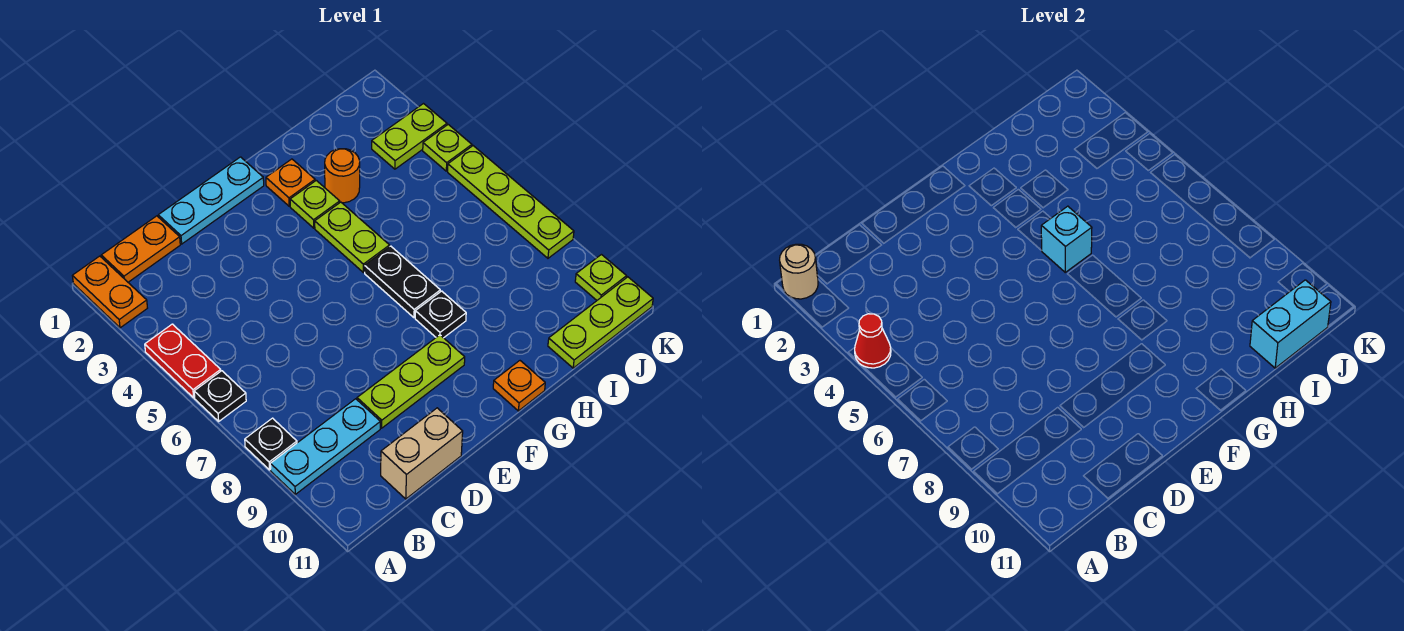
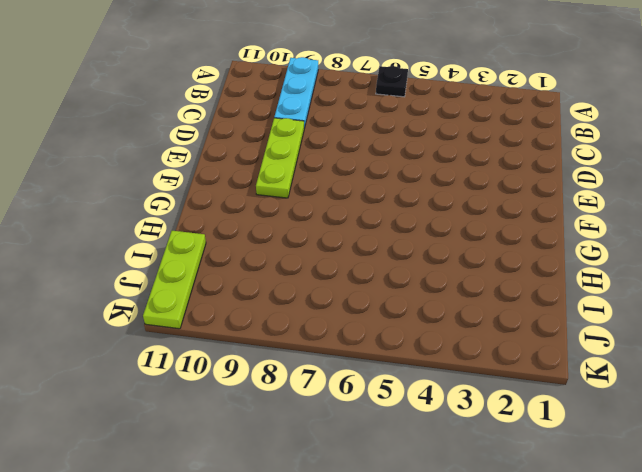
none -> orange plate A1:A2 level 1
none -> red plate A4:A5 level 1
none -> black plate A8 level 1

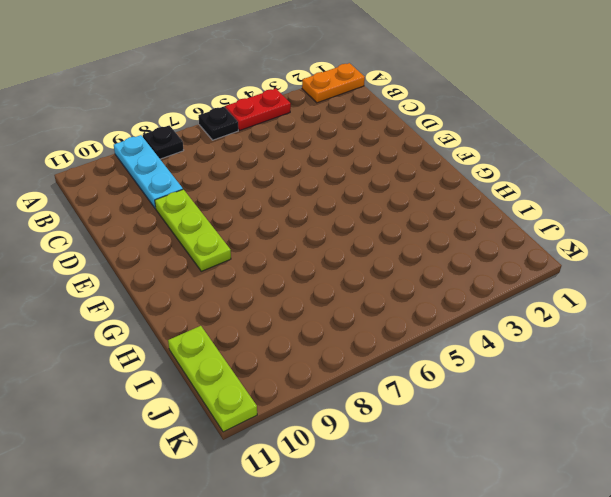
none -> orange plate B1:C1 level 1
none -> tan brick C11:D11 level 1
none -> cyan plate D1:F1 level 1

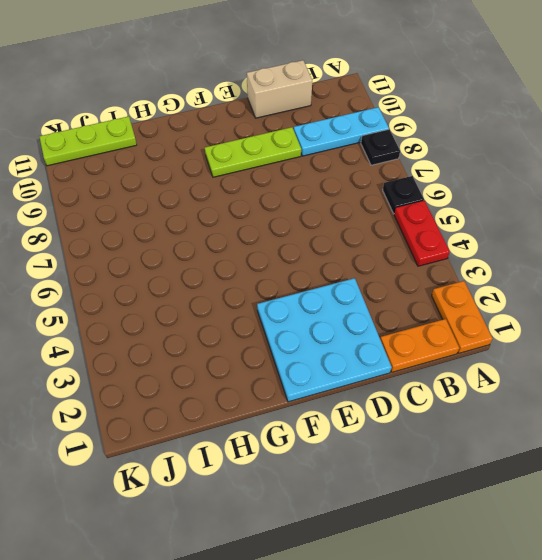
cyan plate D1:F3 level 1 -> cyan plate D1:F1 level 1
none -> orange plate G2 level 1
none -> lime plate G3 level 1
none -> lime plate G4:G5 level 1

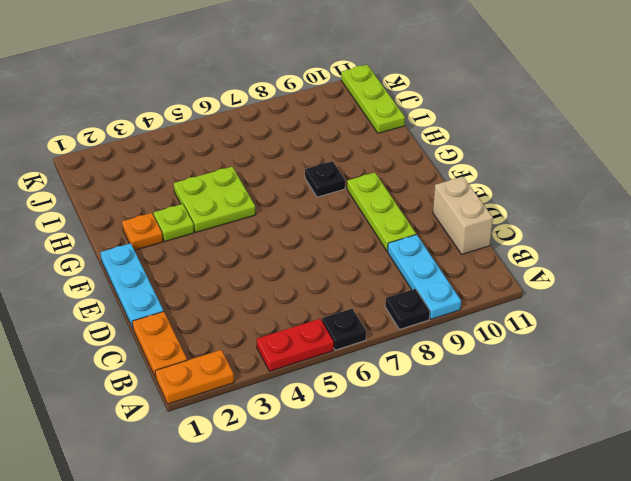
lime plate G4:H5 level 1 -> lime plate G4:G5 level 1
none -> black plate G6:G7 level 1
none -> orange plate G11 level 1
none -> orange round brick H3 level 1

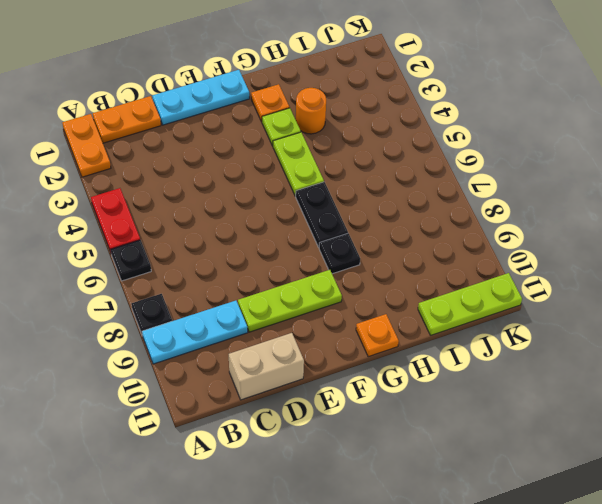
none -> lime plate J3:K3 level 1
none -> lime plate K4 level 1
none -> lime plate K5:K8 level 1

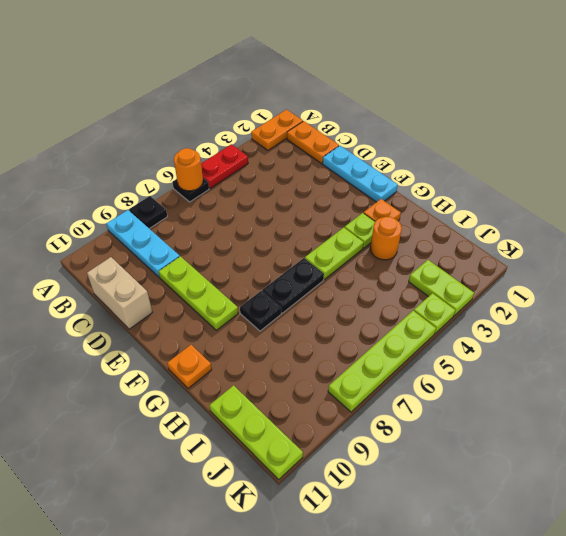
orange round brick A6 level 2 -> none
none -> lime plate K10 level 1
none -> tan round brick A1 level 2
none -> red cone A4 level 2

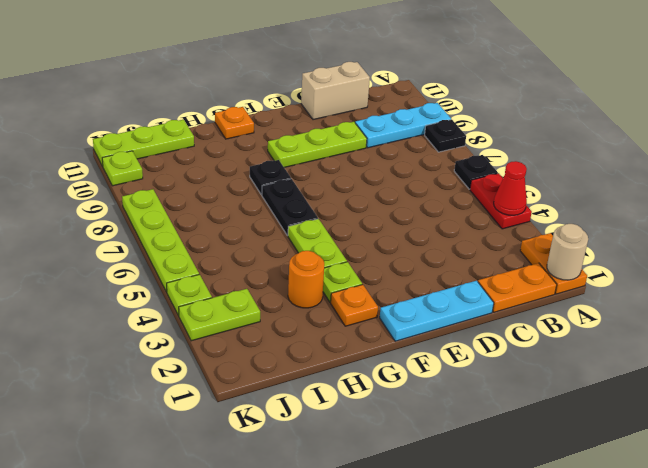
none -> cyan brick G5 level 2
none -> cyan brick I11:J11 level 2

